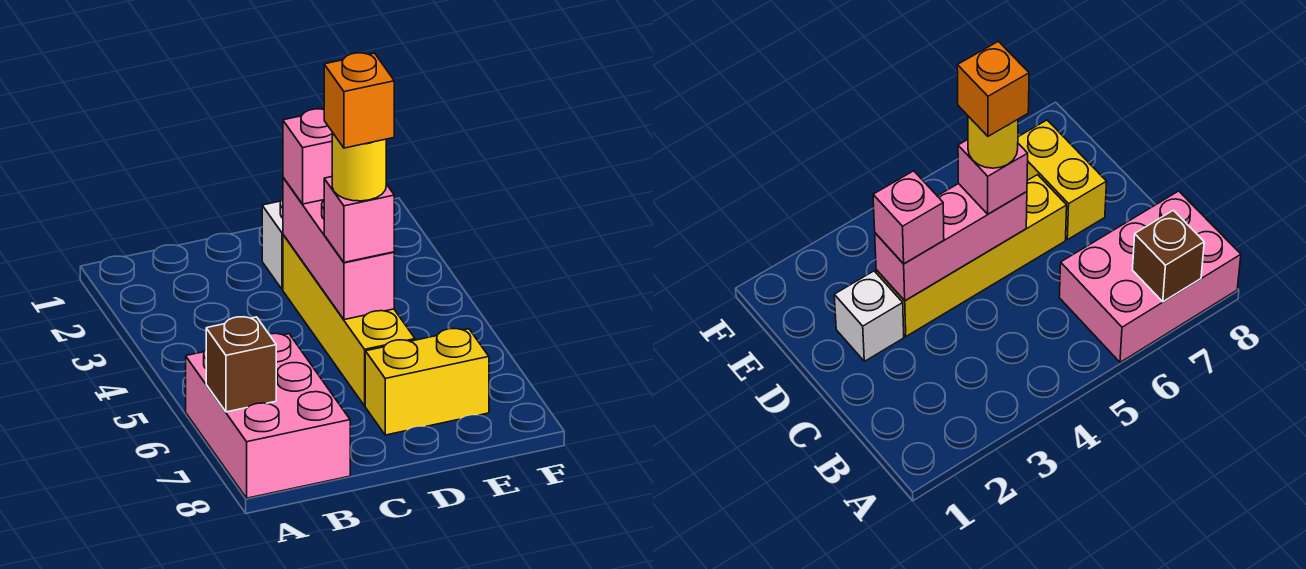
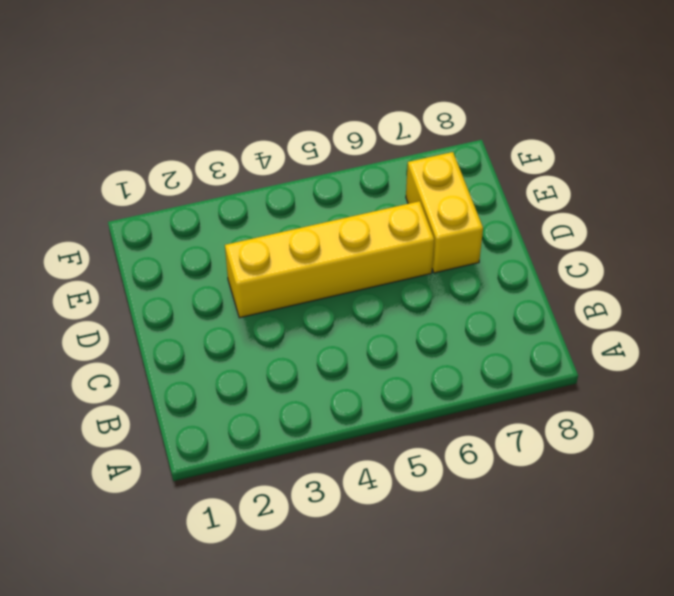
none -> pink brick A6:B8 level 1
none -> white brick D2 level 1

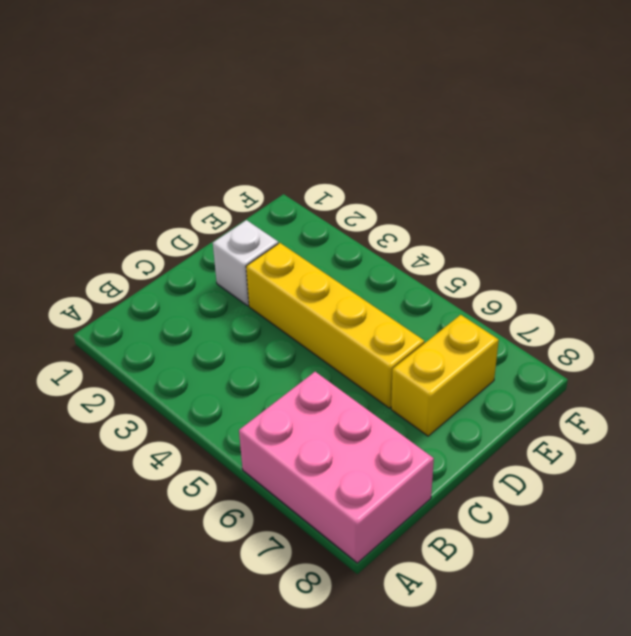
none -> brown brick A7 level 2
none -> pink brick D3:D5 level 2

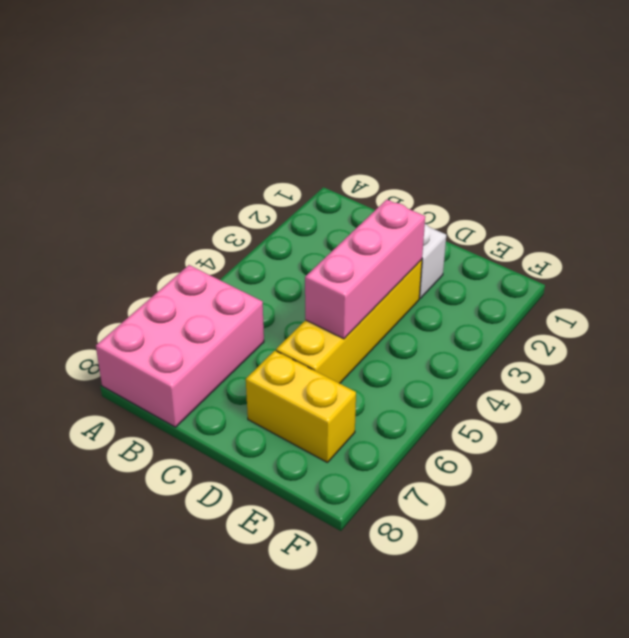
none -> brown brick A7 level 2
none -> pink brick D3 level 3

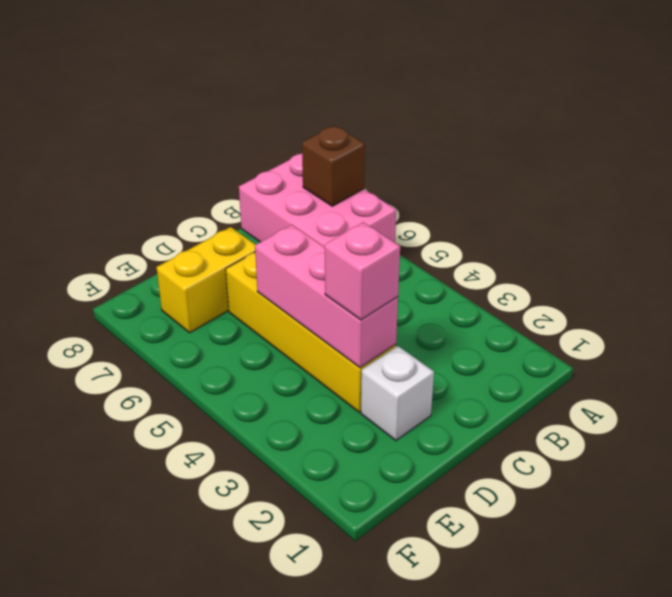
none -> pink brick D5 level 3
none -> yellow round brick D5 level 4

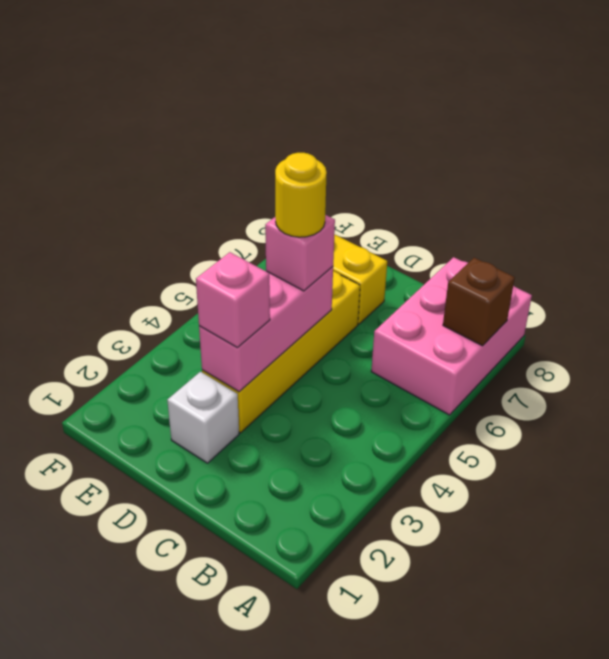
none -> orange brick D5 level 5

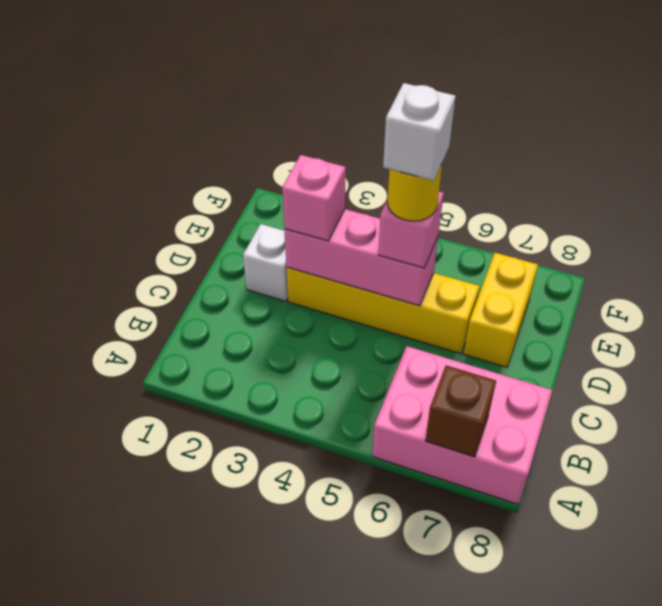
white brick D5 level 5 -> orange brick D5 level 5

